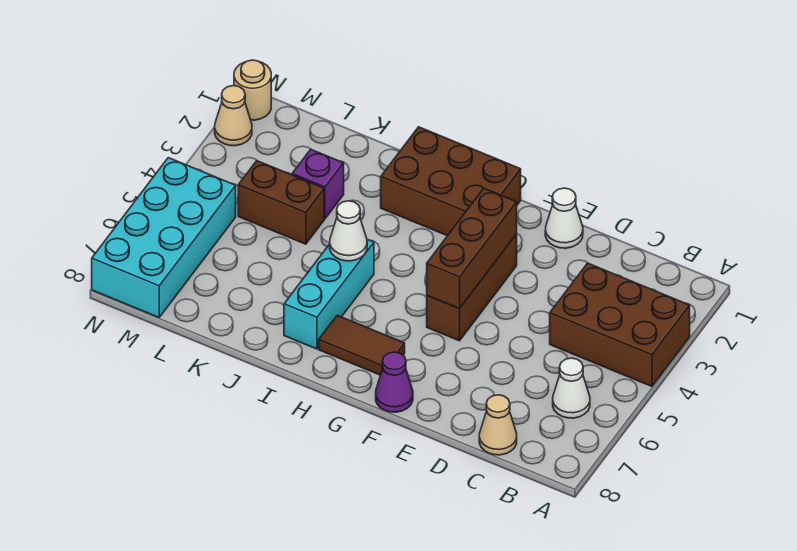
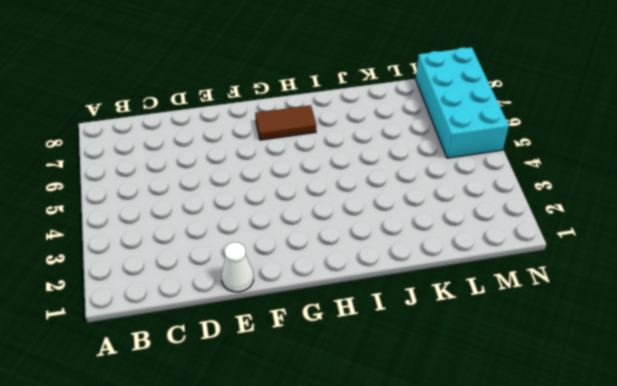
none -> brown brick A3:C4 level 1
none -> white cone B6 level 1
none -> tan cone C8 level 1

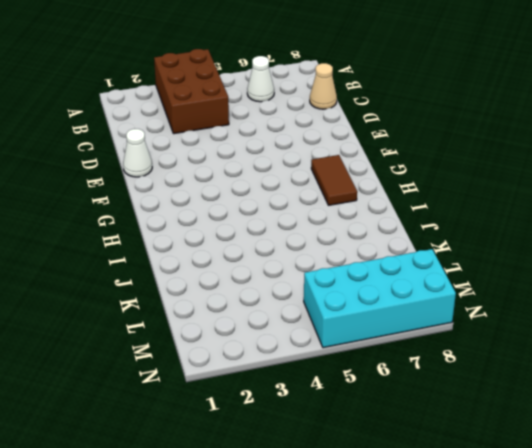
none -> brown brick F3:F5 level 1
none -> purple cone F8 level 1
none -> brown brick G1:I2 level 1

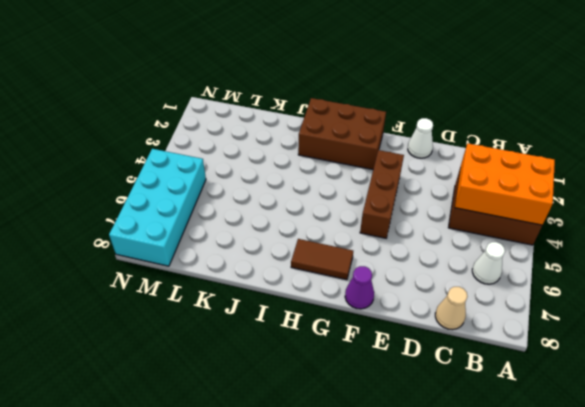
orange brick A3:C4 level 2 -> none
none -> cyan brick I5:I7 level 1
none -> purple brick K3 level 1
none -> brown brick K4:L4 level 1

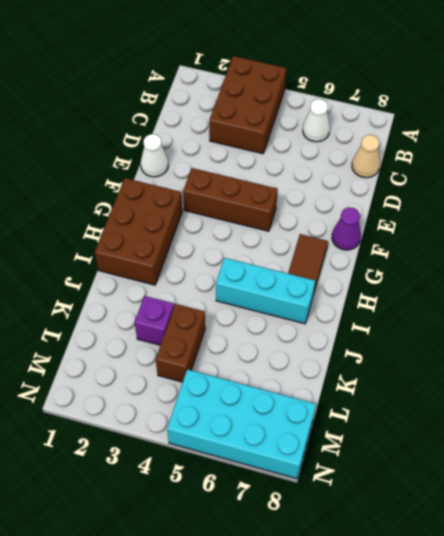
none -> tan round brick N1 level 1
none -> tan cone N2 level 1
none -> brown brick F3:F5 level 2

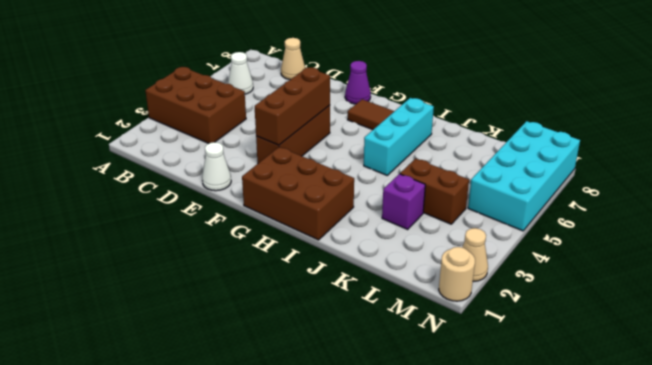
none -> white cone I5 level 2

